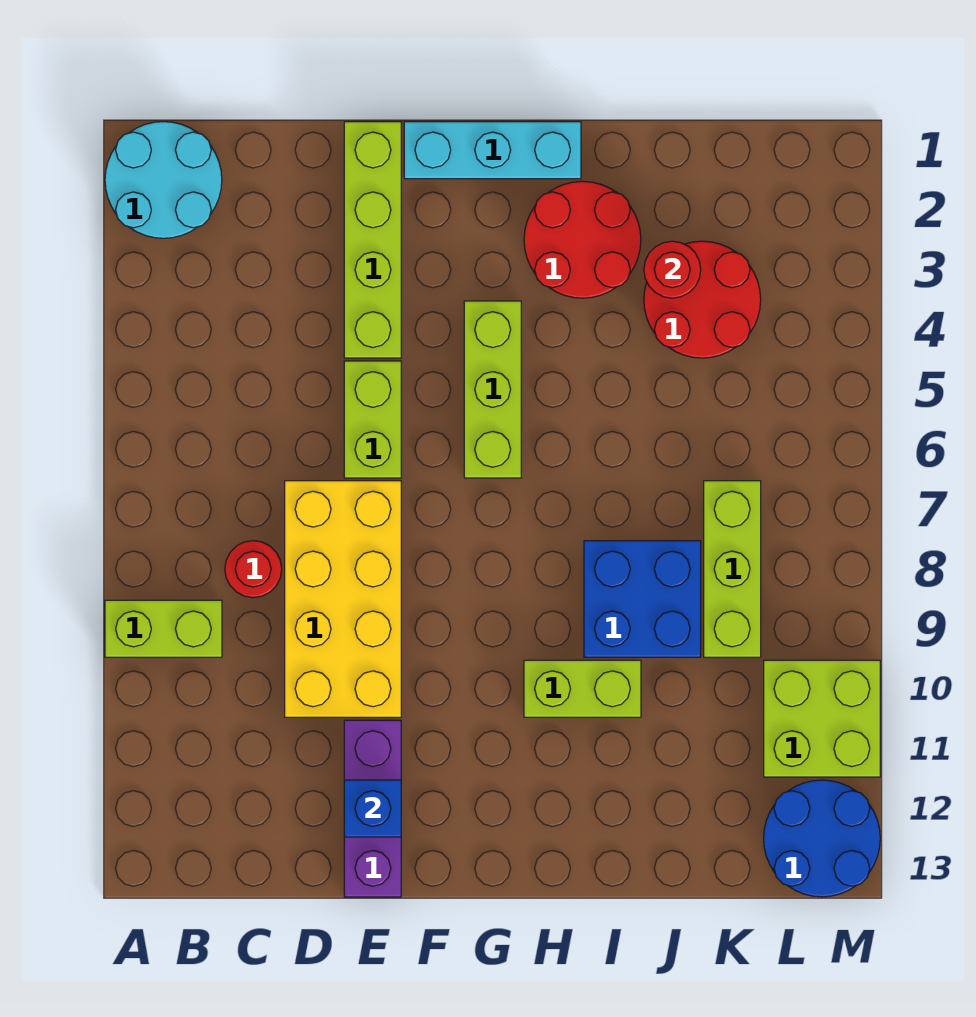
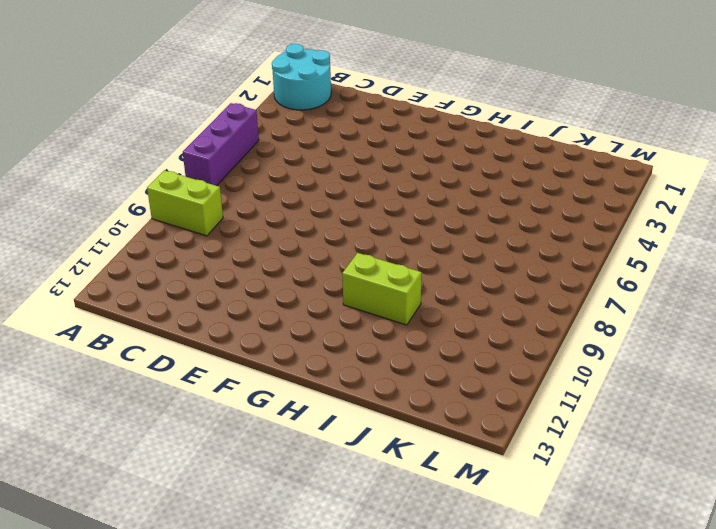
purple brick A5:A7 level 1 -> purple brick E11:E13 level 1
none -> red round brick C8 level 1
none -> yellow brick D7:E10 level 1
none -> lime brick E1:E4 level 1

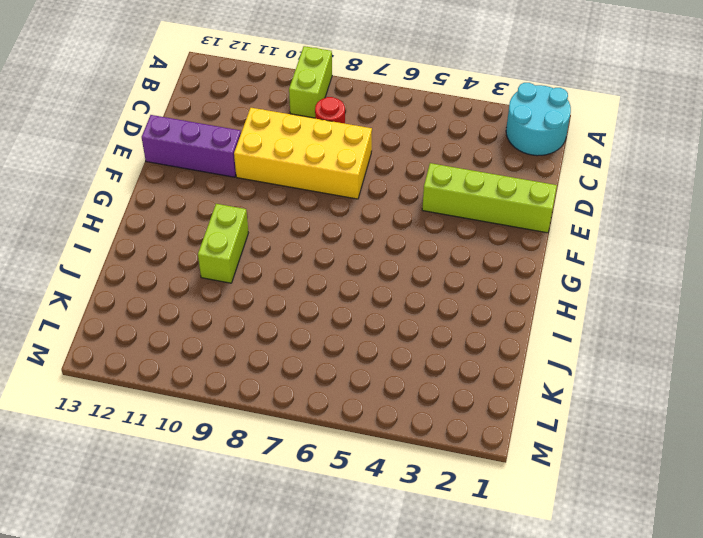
none -> lime brick E5:E6 level 1
none -> cyan brick F1:H1 level 1
none -> lime brick G4:G6 level 1

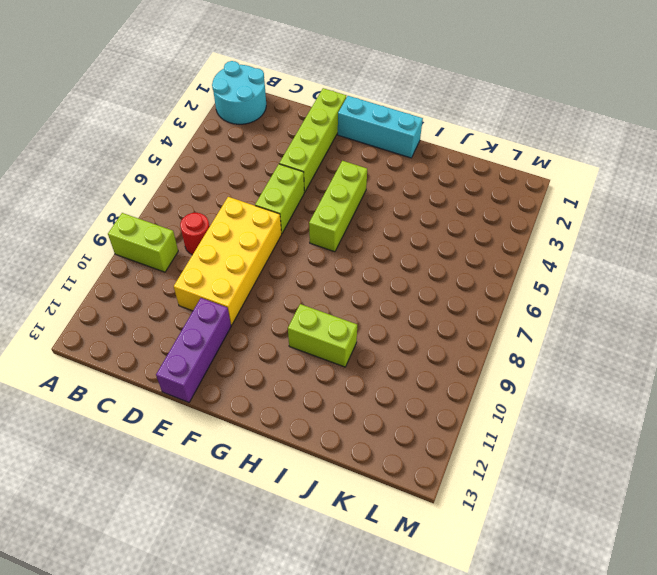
none -> red round brick H2:I3 level 1
none -> blue brick I8:J9 level 1
none -> red round brick J3:K4 level 1

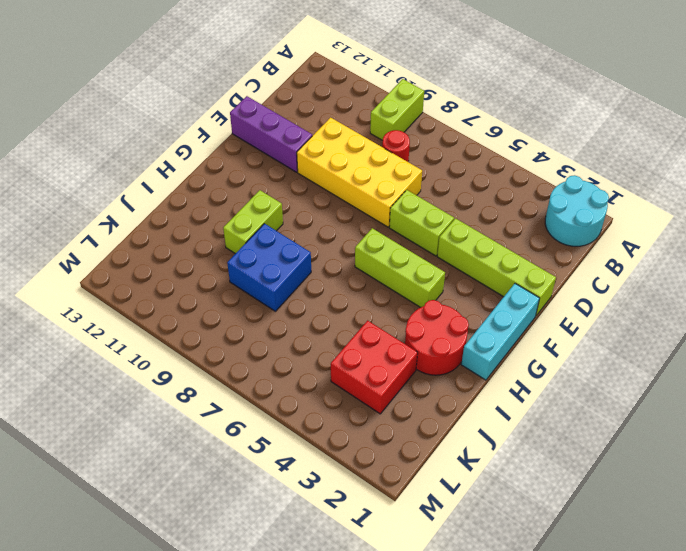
red brick J3:K4 level 1 -> red round brick J3:K4 level 1
none -> lime brick K7:K9 level 1
none -> lime brick L10:M11 level 1
none -> blue round brick L12:M13 level 1

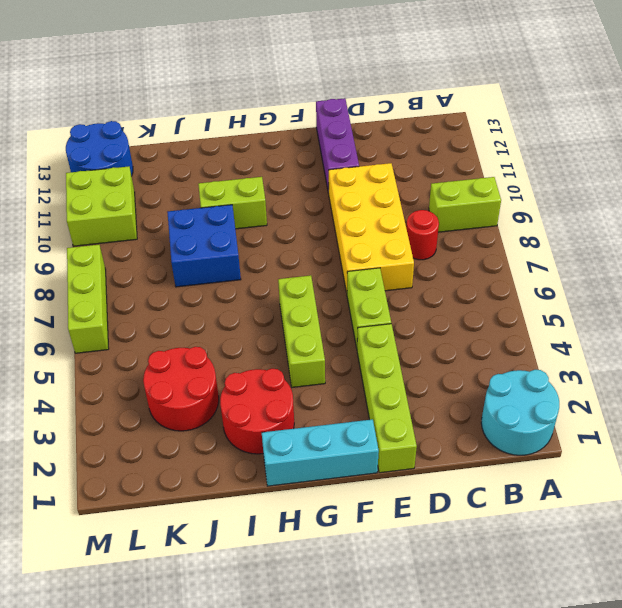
lime brick M6:M8 level 1 -> lime brick K7:K9 level 1
none -> blue brick E12 level 2
none -> red round brick J3 level 2

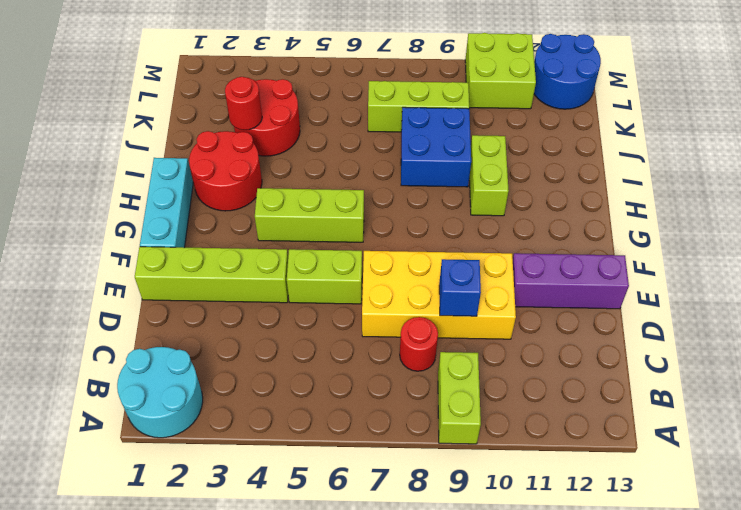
blue brick D9 level 2 -> blue brick E12 level 2

